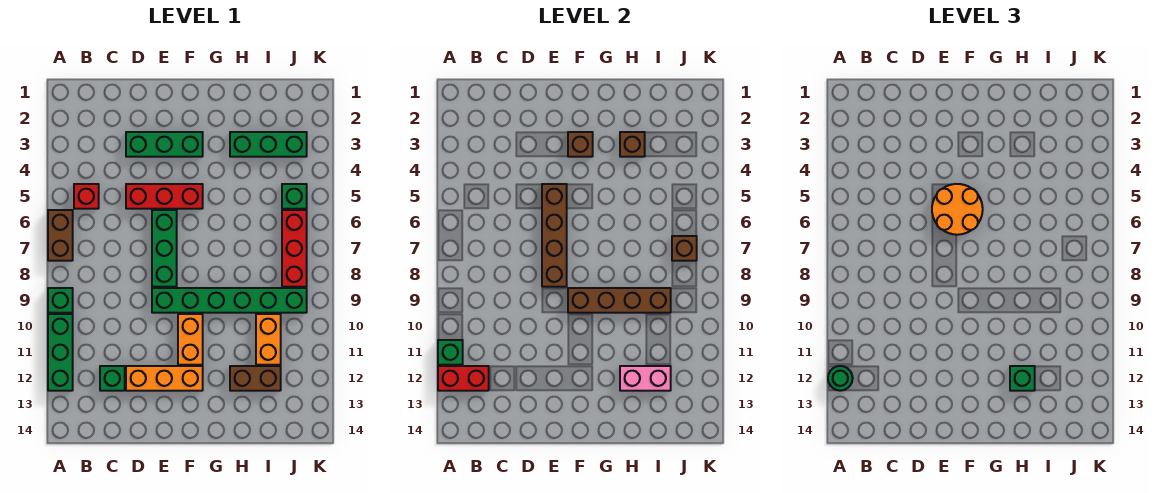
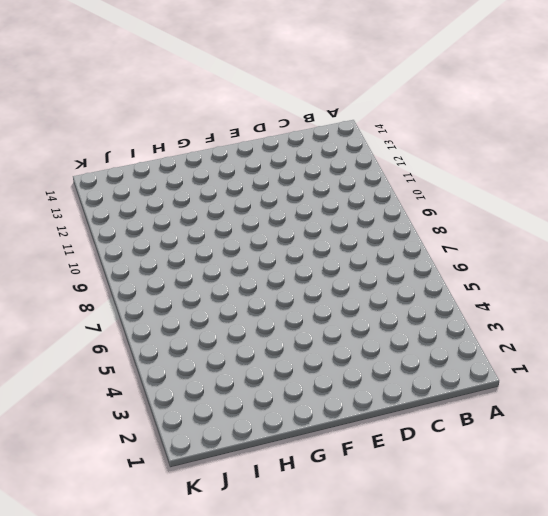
none -> brown brick A6:A7 level 1
none -> green brick A9 level 1
none -> green brick A10:A12 level 1

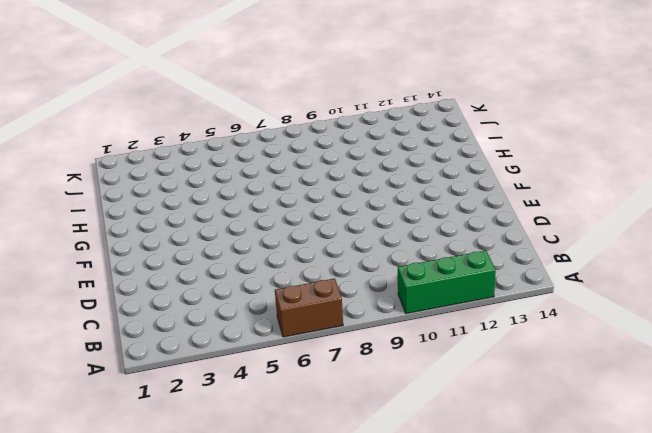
none -> green brick A9 level 1
none -> red brick B5 level 1
none -> green brick C12 level 1

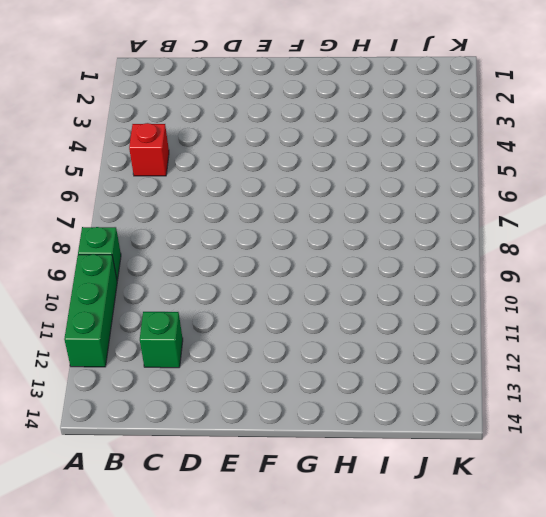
none -> brown brick A6:A7 level 1
none -> green brick D3:F3 level 1
none -> red brick D5:F5 level 1

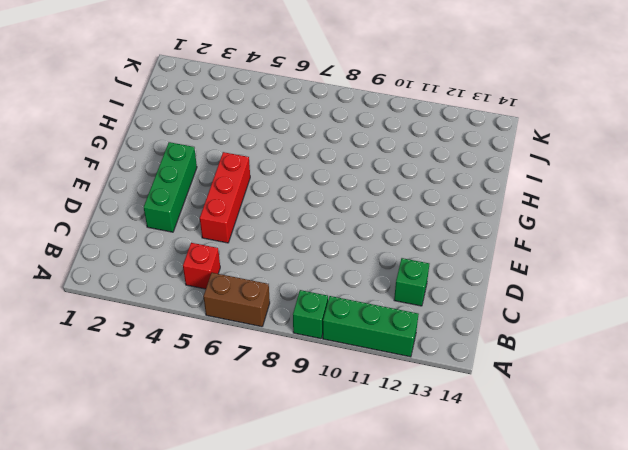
none -> orange brick D12:F12 level 1
none -> green brick E6:E8 level 1
none -> green brick E9:J9 level 1

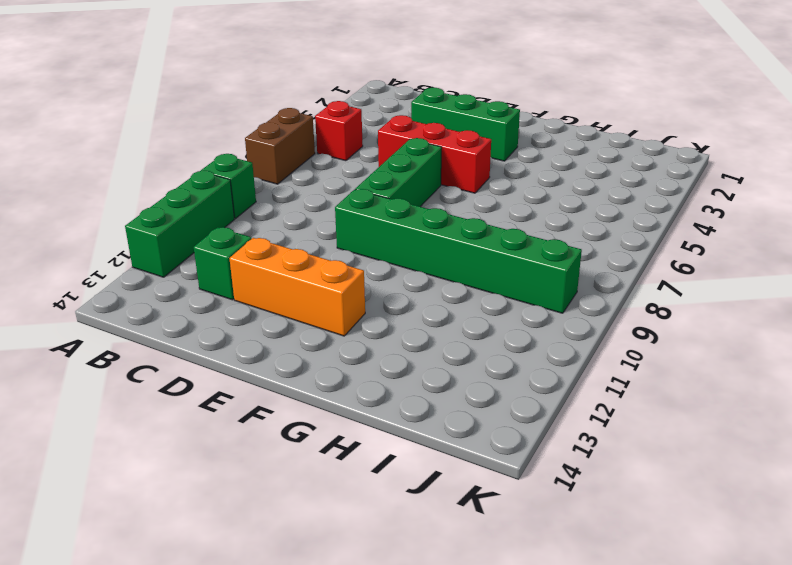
none -> orange brick F10:F11 level 1
none -> green brick H3:J3 level 1
none -> brown brick H12:I12 level 1

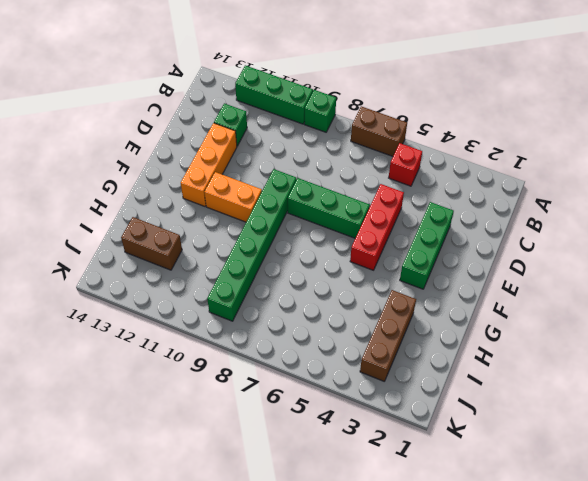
brown brick H3:J3 level 1 -> green brick H3:J3 level 1
brown brick I12:I13 level 1 -> brown brick H12:I12 level 1
none -> orange brick I10:I11 level 1
none -> green brick J5 level 1
none -> red brick J6:J8 level 1

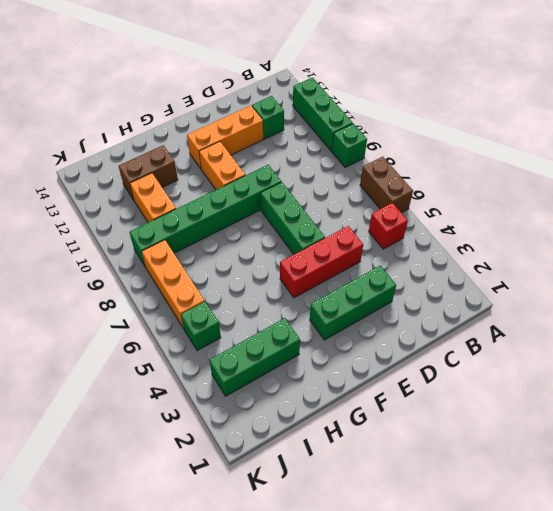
orange brick J6:J8 level 1 -> red brick J6:J8 level 1
none -> green brick A11 level 2
none -> red brick A12:B12 level 2
none -> brown brick E5:E8 level 2

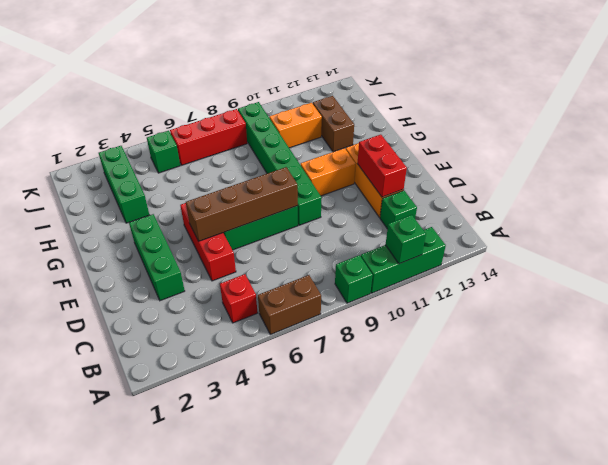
red brick D12:E12 level 2 -> red brick A12:B12 level 2
none -> brown brick F3 level 2
none -> brown brick F9:I9 level 2
none -> brown brick H3 level 2

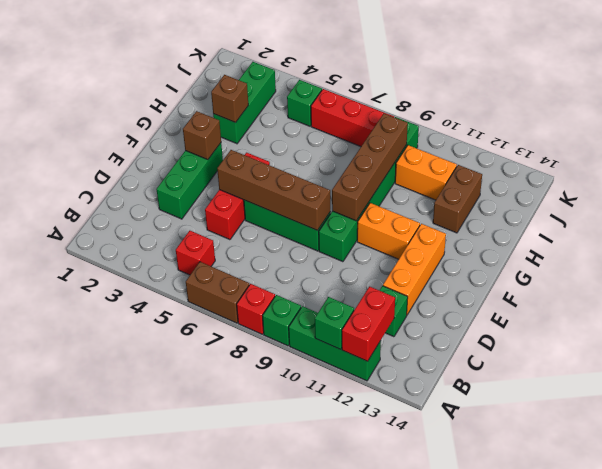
red brick A8 level 1 -> none
none -> pink brick H12:I12 level 2
none -> brown brick J7 level 2
none -> green round brick A12 level 3

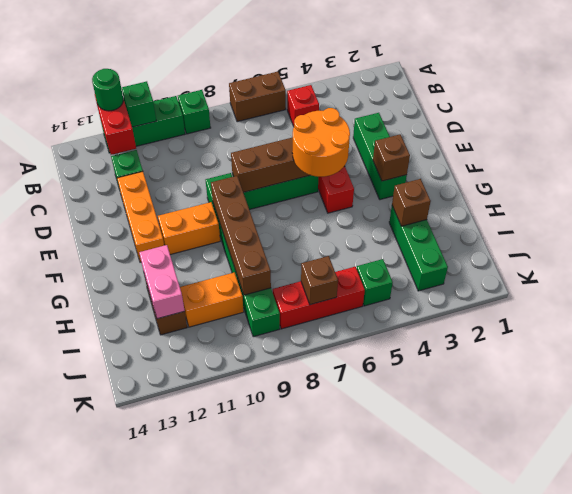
none -> green brick H12 level 3

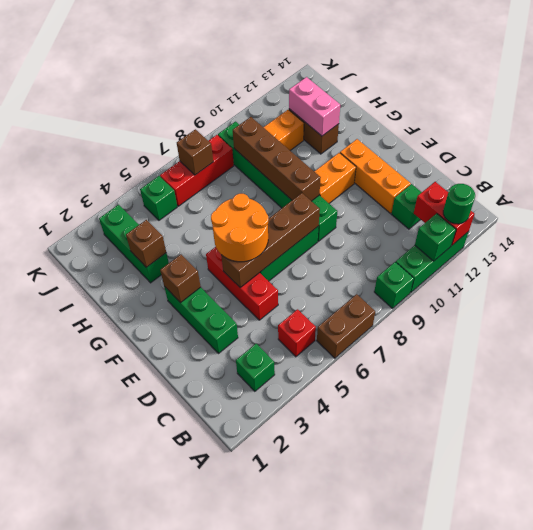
green brick B3 level 1 -> green brick H12 level 3

